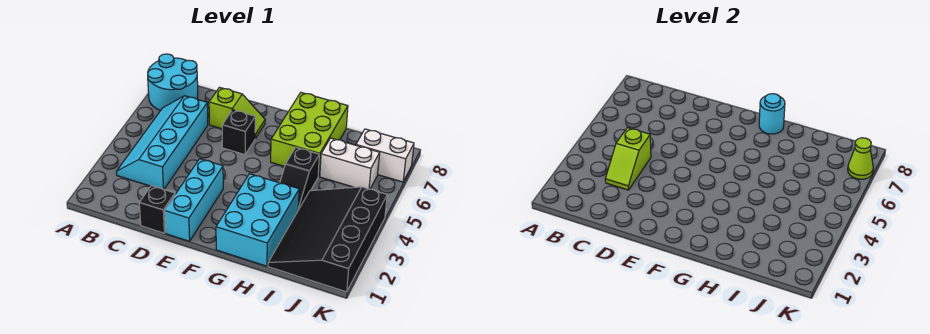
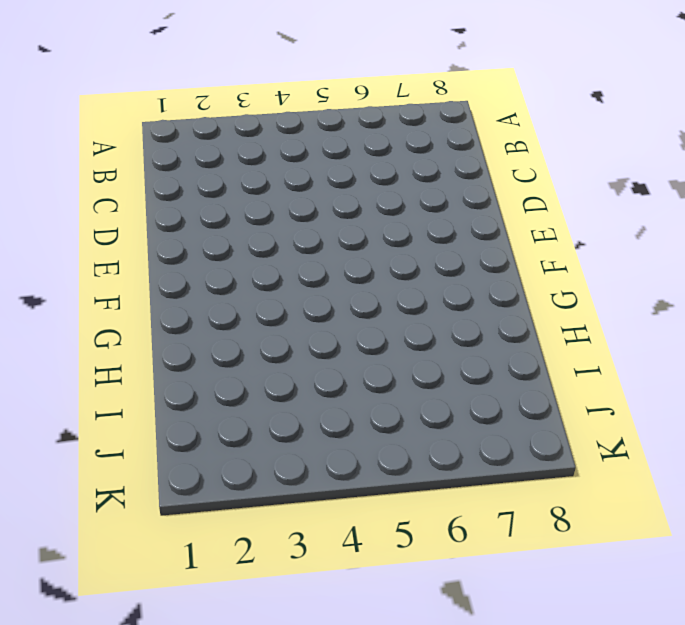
none -> cyan round brick A7:B8 level 1
none -> cyan slope B3:C6 level 1 top C
none -> black brick D1 level 1

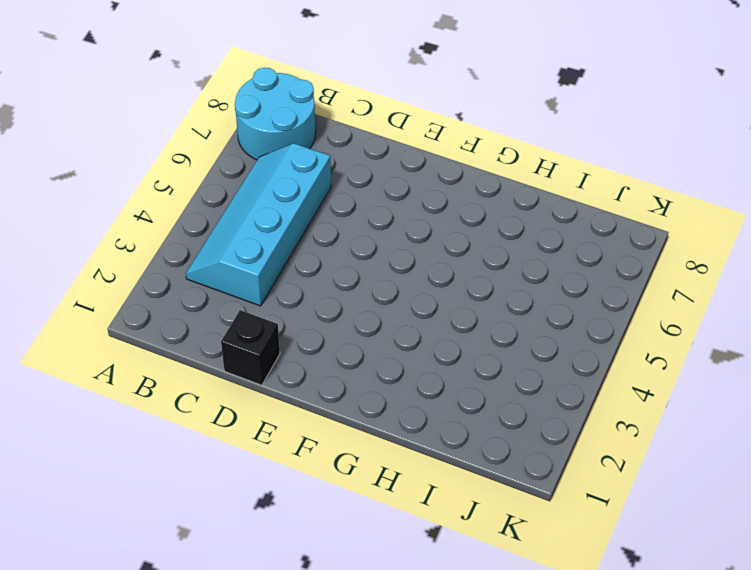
none -> lime slope D7:E7 level 1 top D
none -> cyan brick E1:E3 level 1
none -> black brick E6 level 1

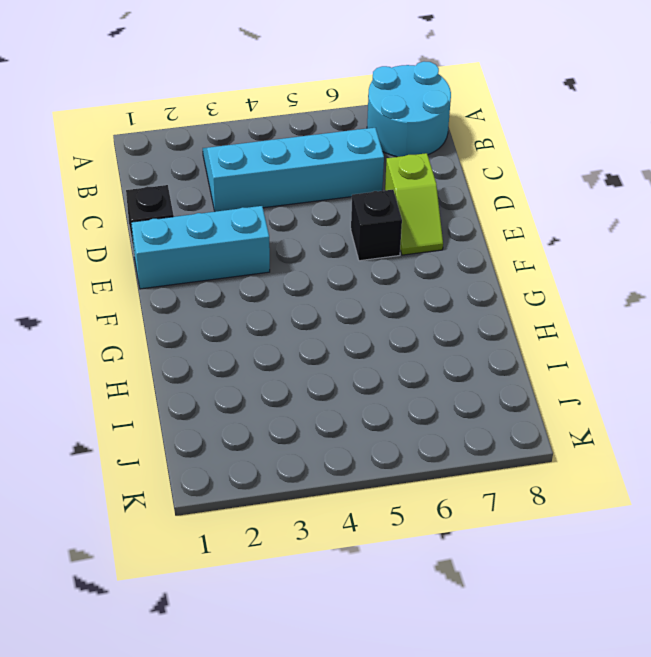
none -> cyan brick G1:H3 level 1
none -> lime brick G6:H8 level 1
none -> black slope H4:H5 level 1 top 5

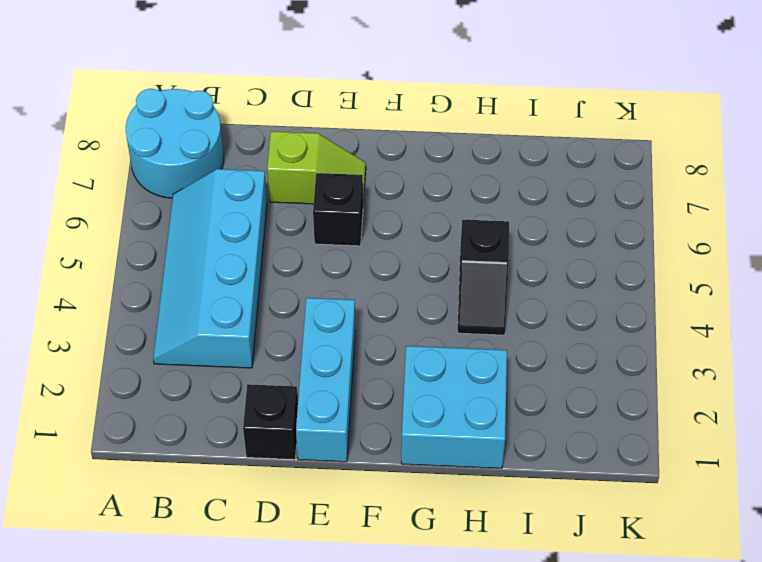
cyan brick G1:H2 level 1 -> cyan brick G1:H3 level 1
none -> lime brick G6:H8 level 1
none -> black slope I1:K4 level 1 top K
none -> white brick I6:J6 level 1

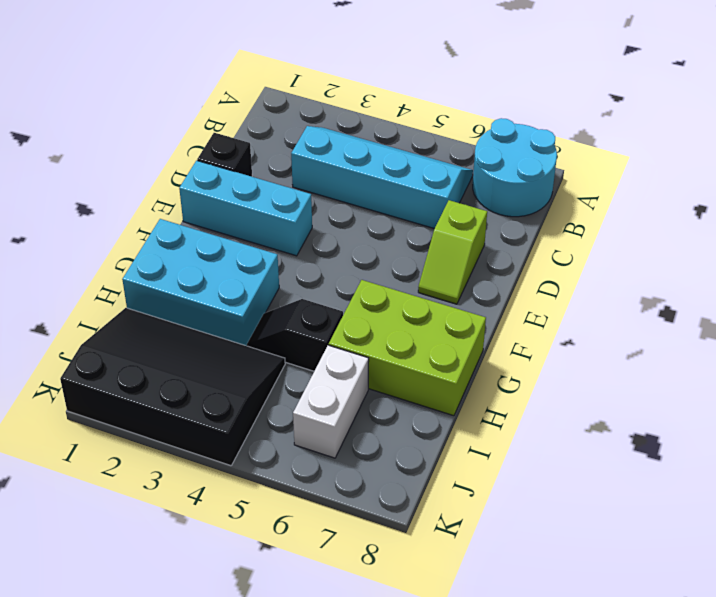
none -> black brick E6 level 1
none -> white brick J7:K7 level 1
none -> lime slope C3:C4 level 2 top 4

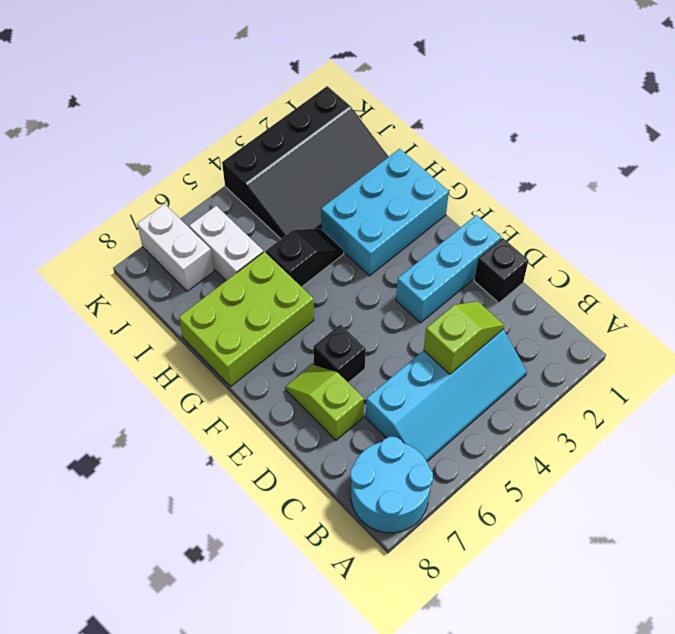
none -> cyan round brick G8 level 2
none -> lime cone K7 level 2

